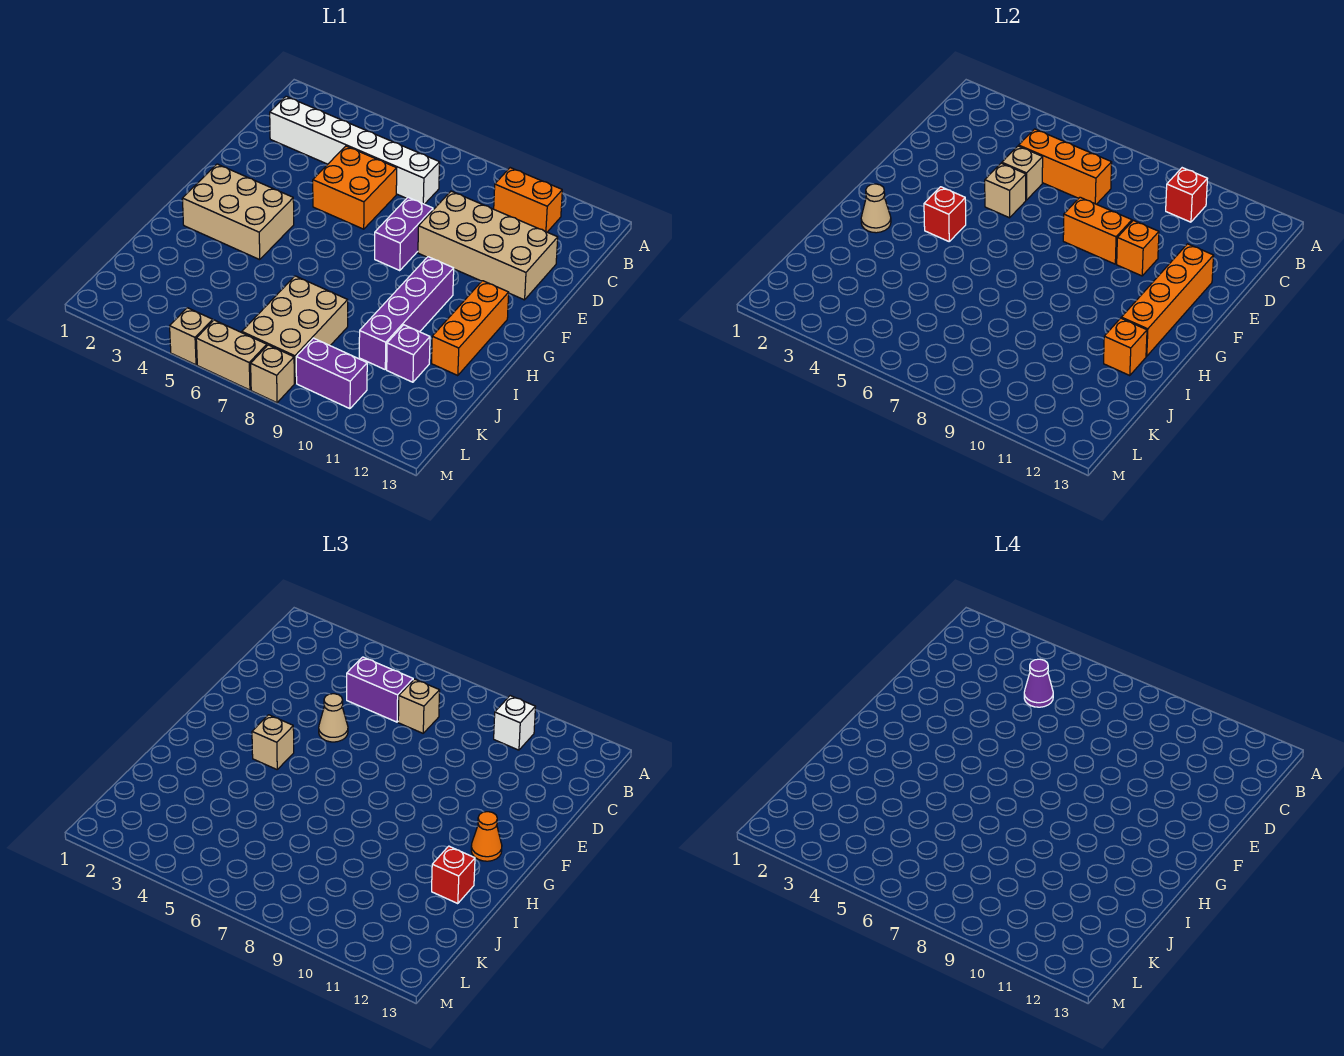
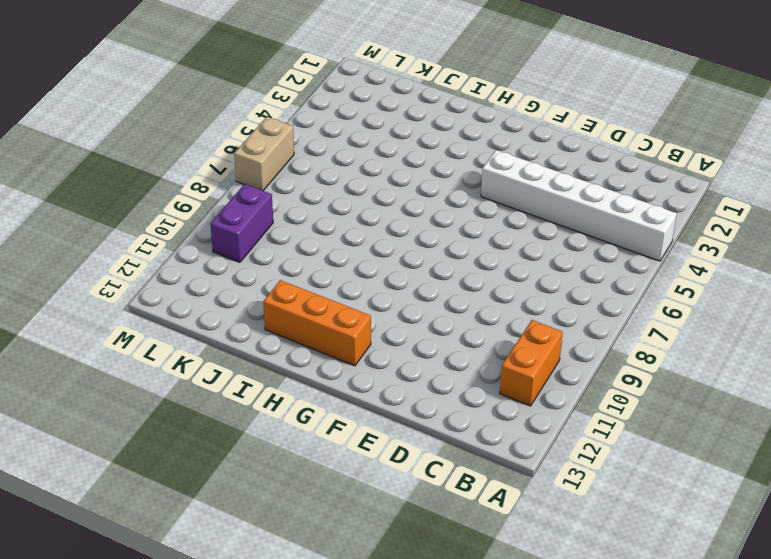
white brick A4:F4 level 1 -> white brick C2:C7 level 1
none -> orange brick D5:E6 level 1
none -> tan brick D9:E12 level 1
none -> purple brick E8:F8 level 1
none -> tan brick G2:H4 level 1

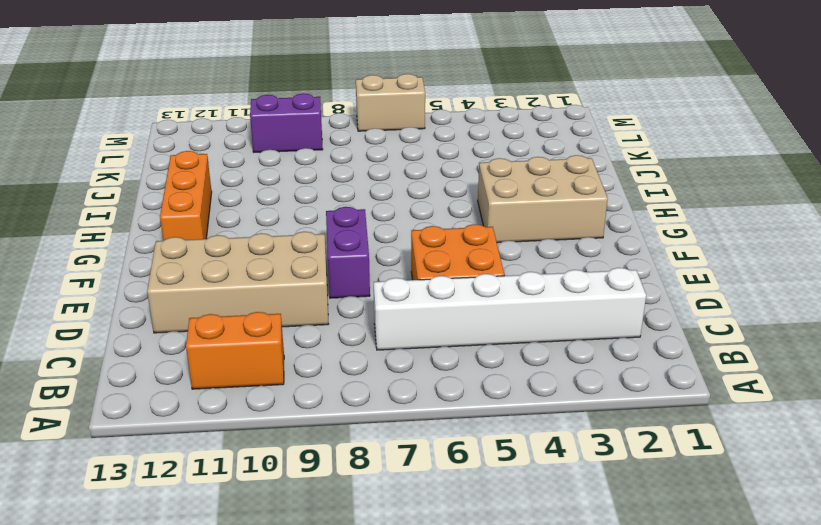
none -> purple brick G10:J10 level 1
none -> tan brick J7:L8 level 1
none -> purple brick J11 level 1
none -> tan brick M5 level 1

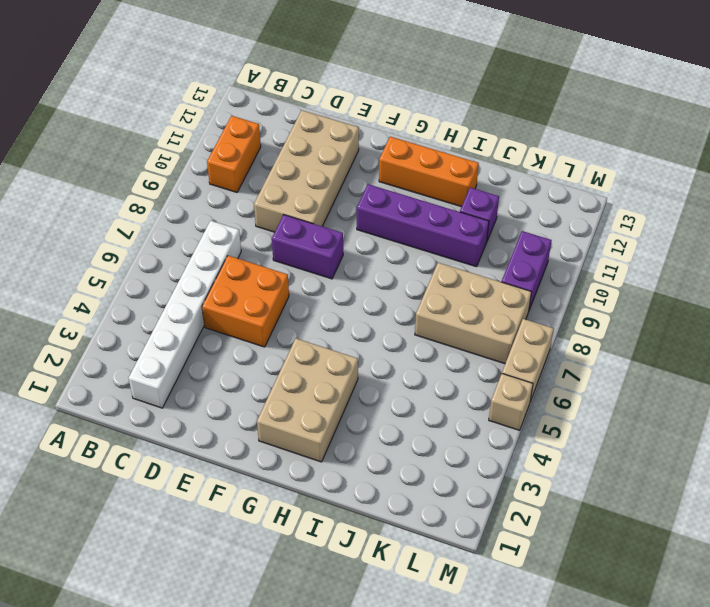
none -> tan brick M8 level 1
none -> red brick B10 level 2
none -> orange brick C5:C7 level 2
none -> tan brick D5 level 2

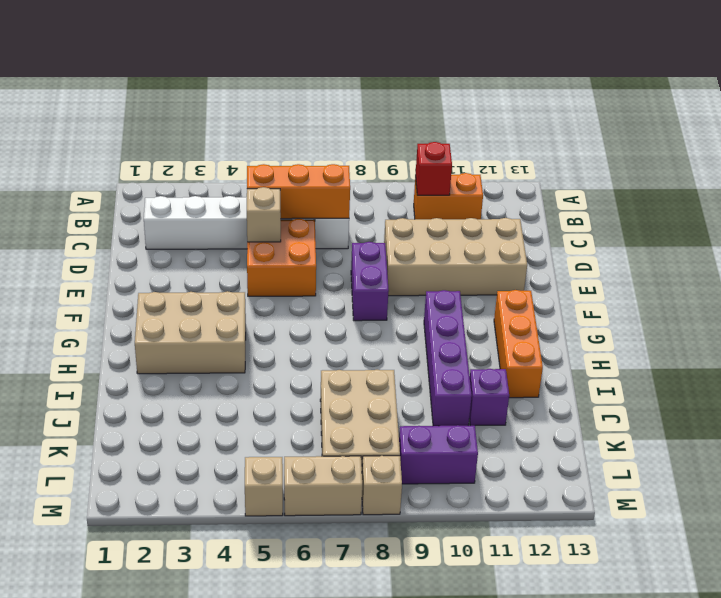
none -> tan brick E5 level 2
none -> orange brick E8:E9 level 2
none -> orange brick E10 level 2
none -> orange brick E12:H12 level 2

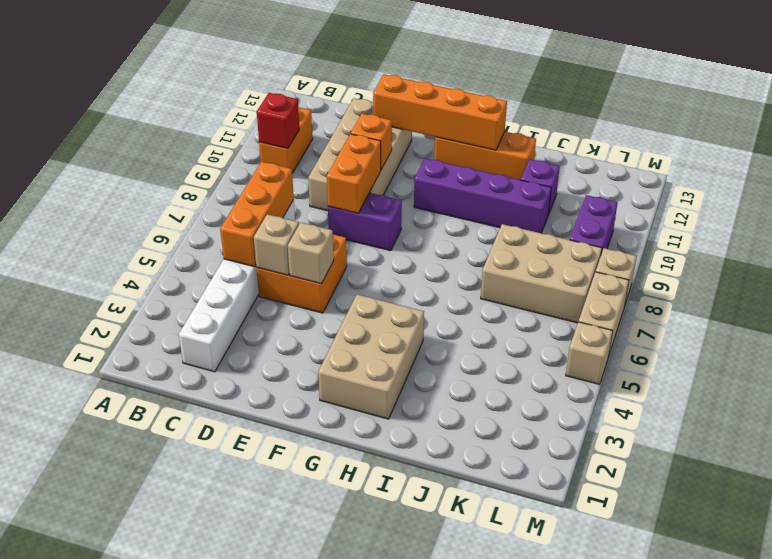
none -> red brick G4 level 2
none -> tan cone H2 level 2
none -> orange brick I12 level 2
none -> white brick B10 level 3

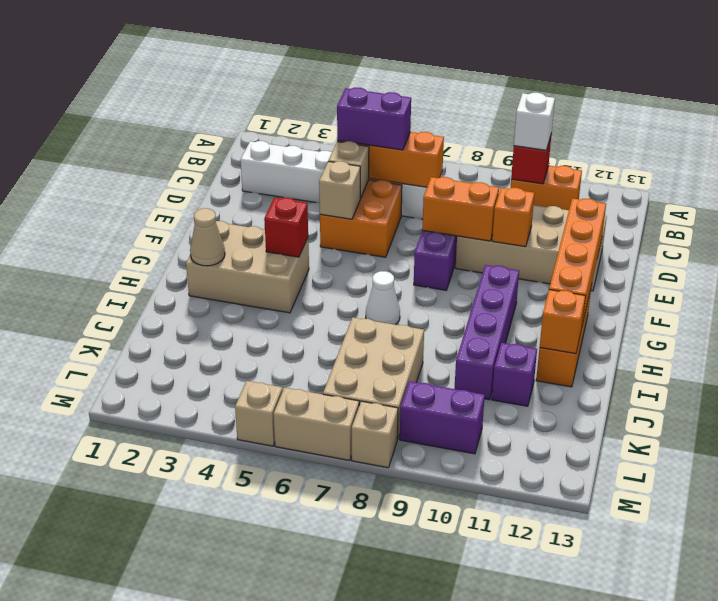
white cone H7 level 1 -> none
none -> tan brick C7 level 3
none -> tan cone E5 level 3
none -> tan brick G4 level 3
none -> orange cone G12 level 3

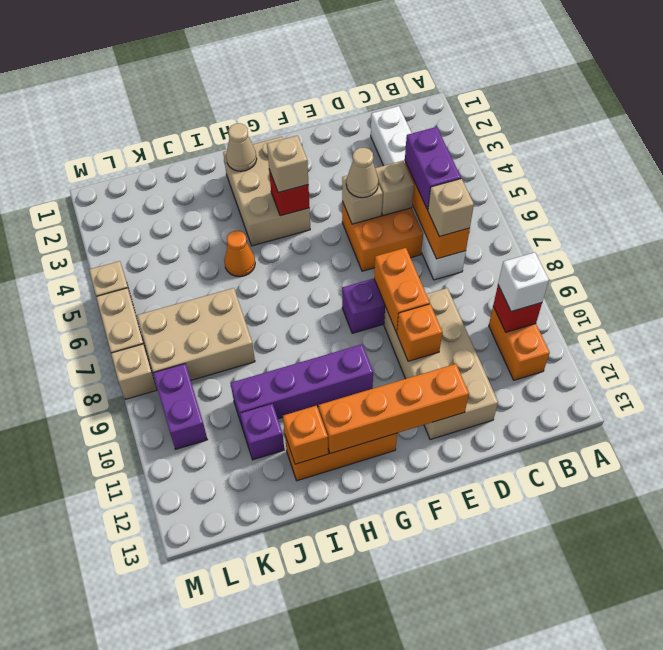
orange cone I5 level 1 -> orange cone G12 level 3
none -> red brick I12 level 3
none -> purple cone C5 level 4

